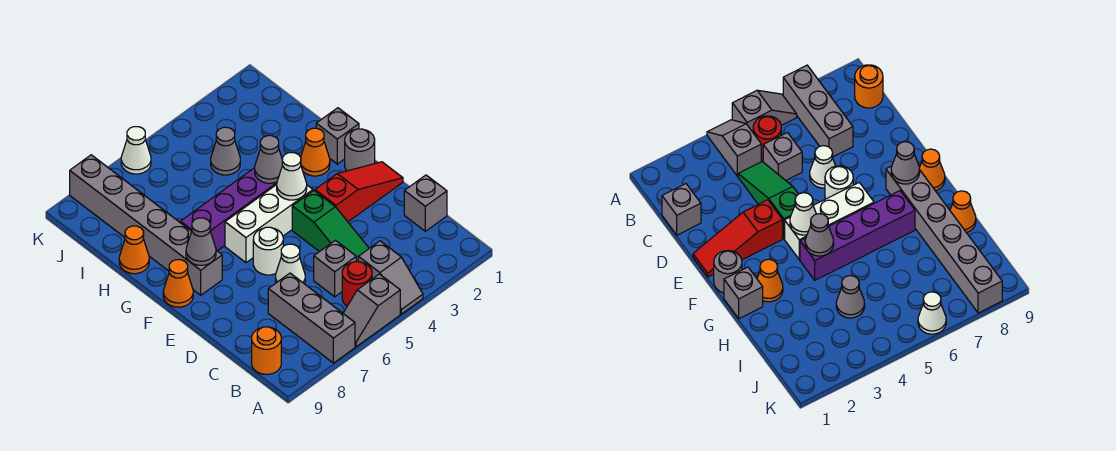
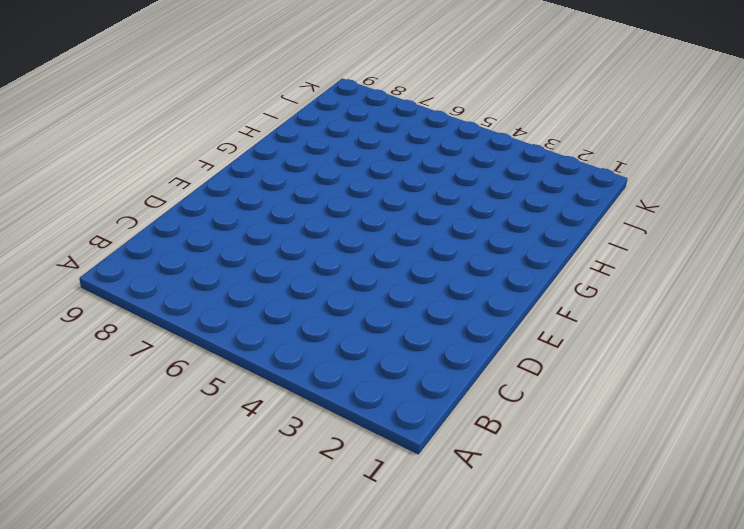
none -> grey slope A4:B4 level 1 top B
none -> grey slope A5:A6 level 1 top 5
none -> grey brick A7:C7 level 1

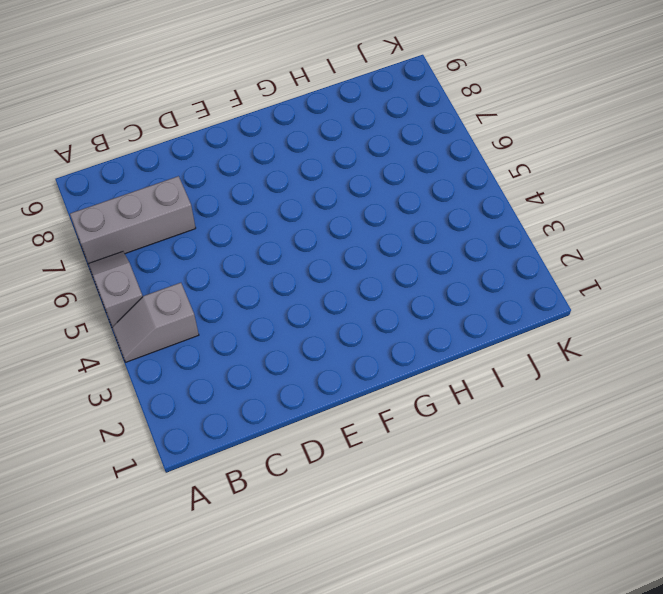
none -> red round brick B5 level 1
none -> orange round brick B9 level 1
none -> grey brick C1 level 1

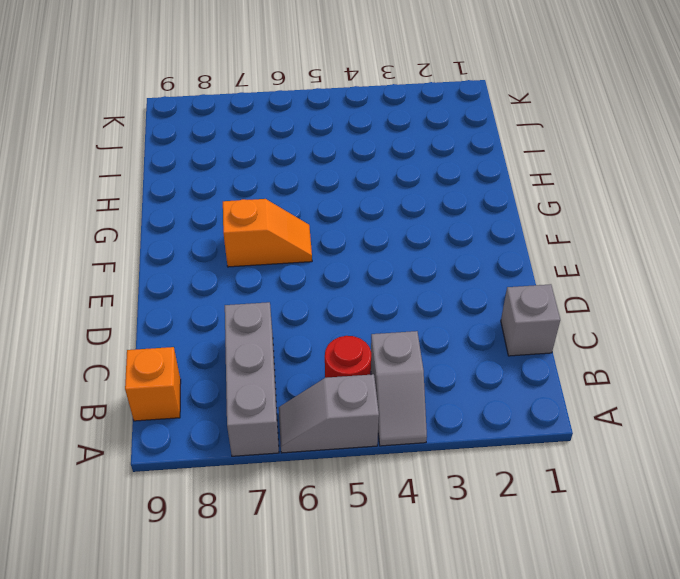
orange brick B9 level 1 -> orange round brick B9 level 1
orange slope F6:F7 level 1 top 7 -> white brick F4:F6 level 1
none -> green slope C4:E4 level 1 top E
none -> grey brick C5 level 1
none -> white cone D6 level 1

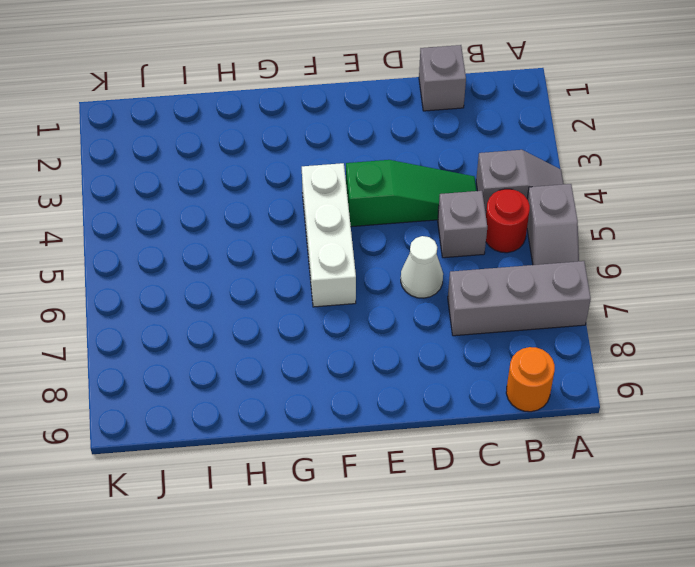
none -> red slope E1:E3 level 1 top 3
none -> white round brick E6 level 1
none -> grey round brick F1 level 1

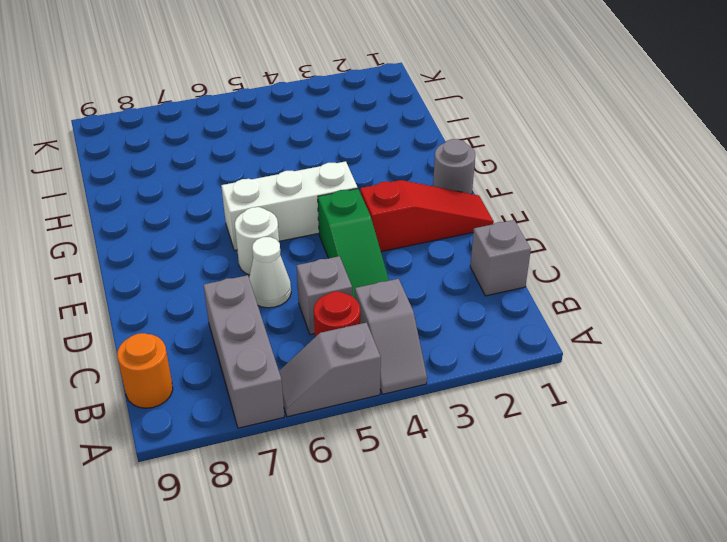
none -> grey brick F8:K8 level 1
none -> orange cone F9 level 1
none -> grey brick G1 level 1

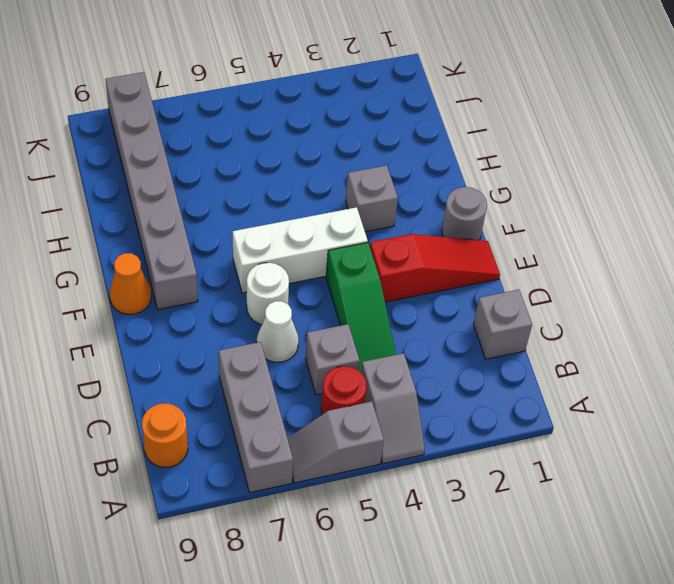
grey brick G3 level 1 -> grey brick G1 level 1
none -> orange cone G2 level 1
none -> purple brick G4:G7 level 1
none -> orange cone H9 level 1

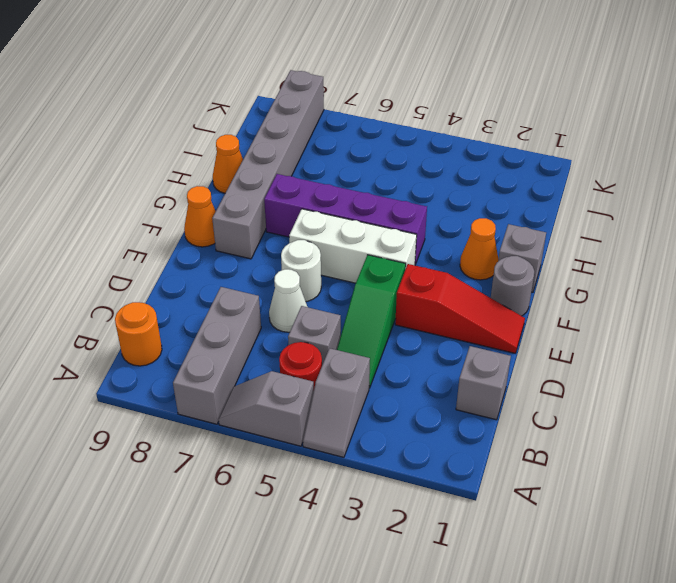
none -> grey cone I4 level 1
none -> white cone K6 level 1
none -> white cone F4 level 2

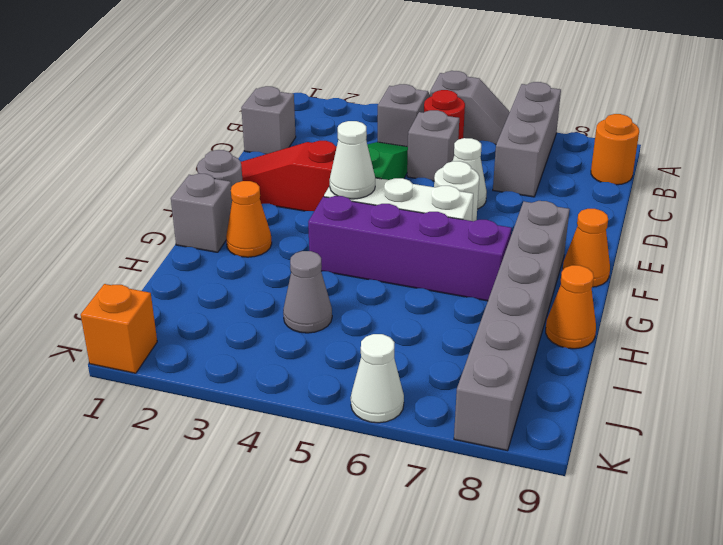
orange brick K1 level 1 -> none
none -> grey cone F8 level 2
none -> grey cone G4 level 2

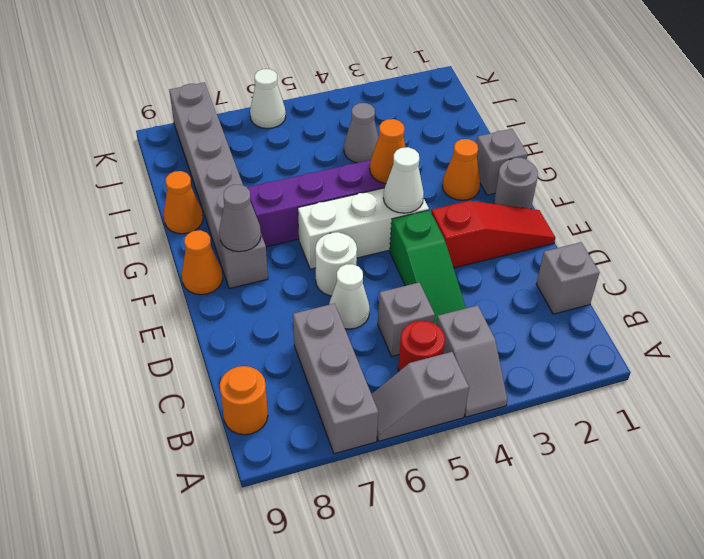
orange cone G4 level 2 -> grey cone G4 level 2

